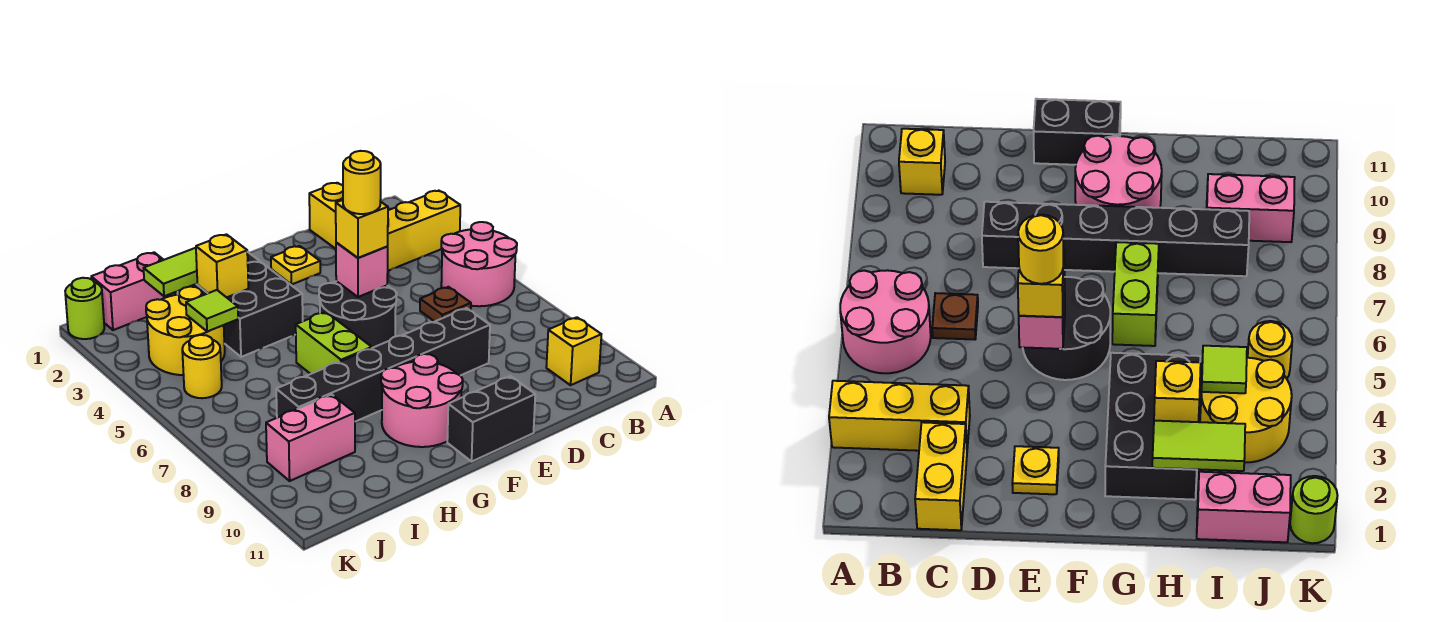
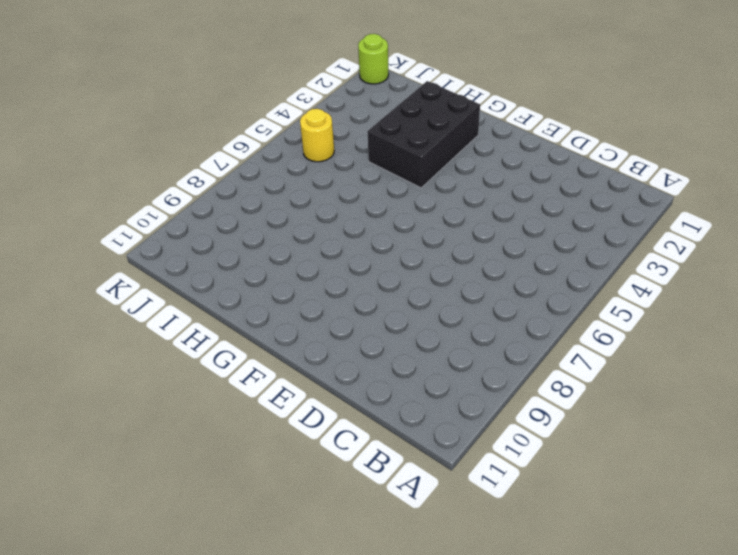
none -> yellow brick A3:C3 level 1
none -> pink round brick A5:B6 level 1
none -> yellow brick B10 level 1

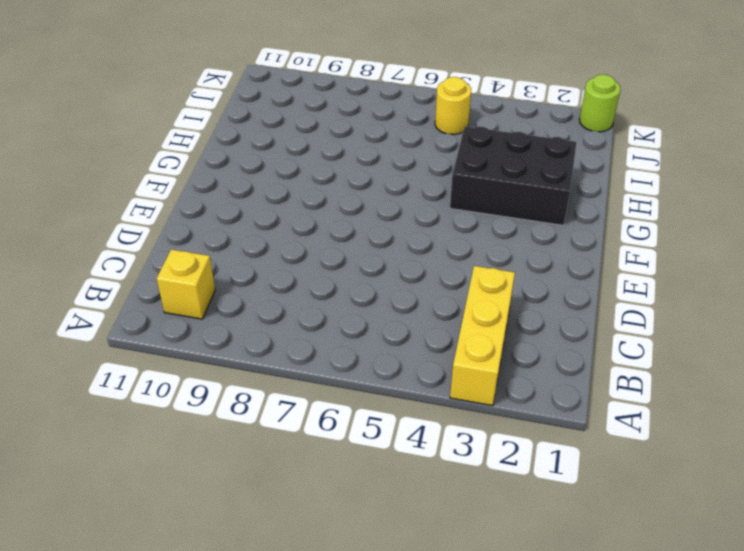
none -> pink round brick A5:B6 level 1
none -> yellow brick C1:C2 level 1
none -> brown plate C6 level 1

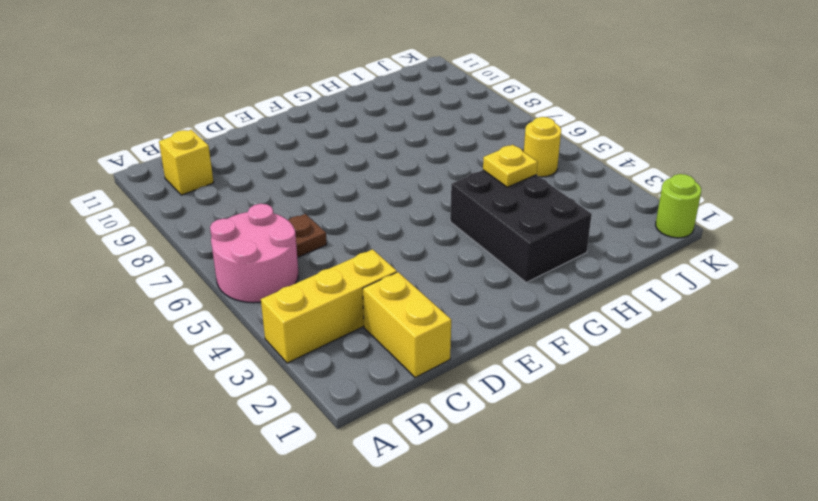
yellow plate H4 level 2 -> yellow plate E2 level 1
none -> black brick D8:I8 level 1
none -> black round brick E5:F6 level 1
none -> black brick E11:F11 level 1

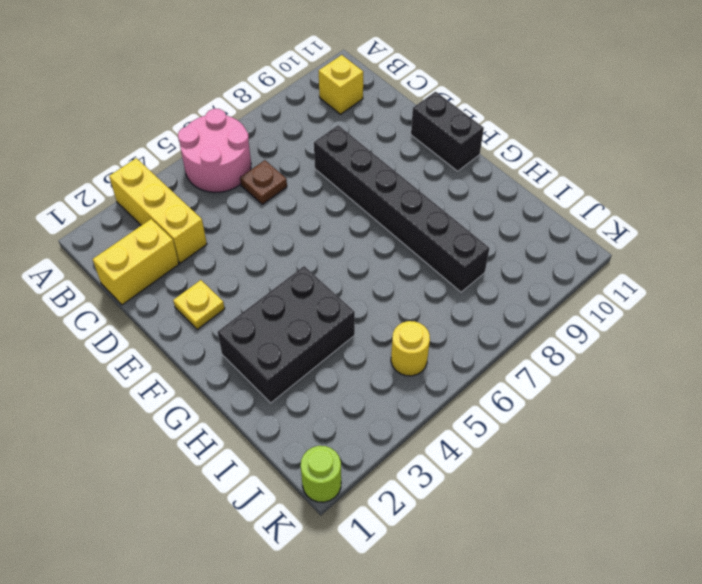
none -> black round brick E5:F6 level 1
none -> pink round brick F9:G10 level 1
none -> lime brick G6:G7 level 1

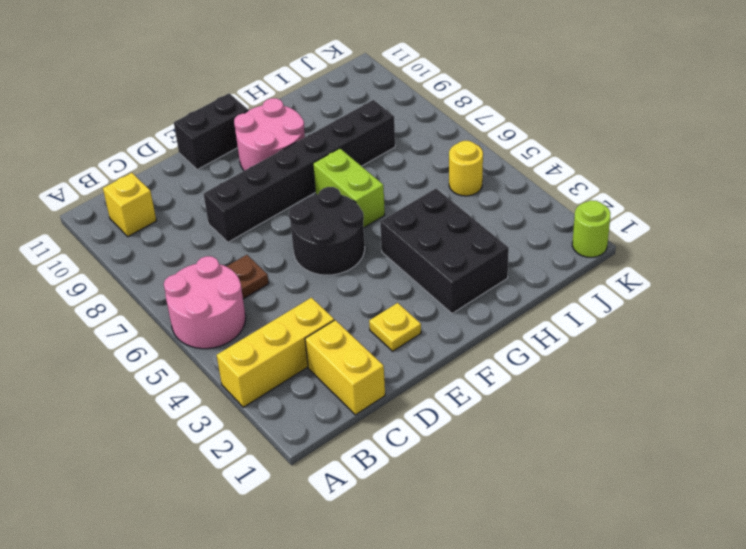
none -> pink brick I1:J1 level 1
none -> yellow round brick I3:J4 level 1
none -> pink brick I9:J9 level 1

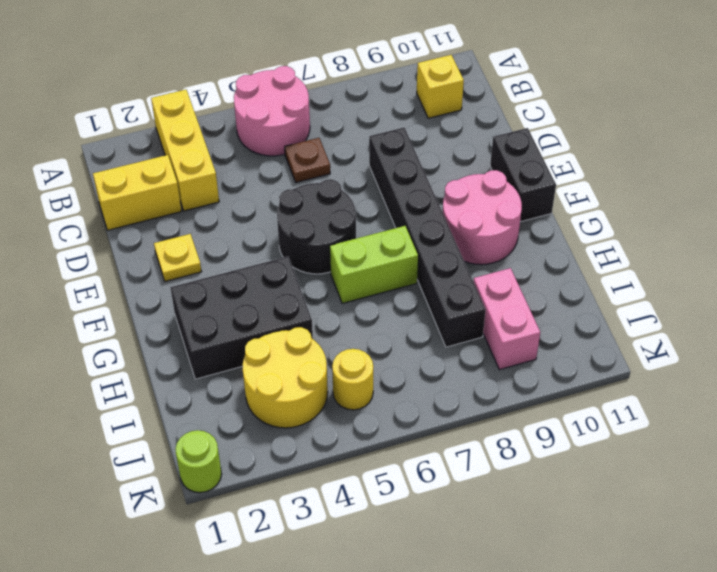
none -> pink brick I1:J1 level 1
none -> pink brick E5 level 2
none -> lime tile H2:I2 level 2

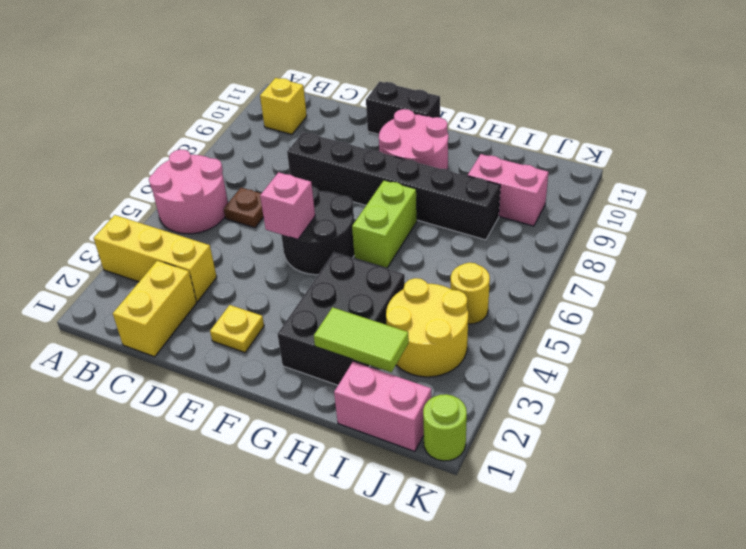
none -> yellow brick H3 level 2
none -> lime tile I4 level 2
none -> yellow brick E5 level 3

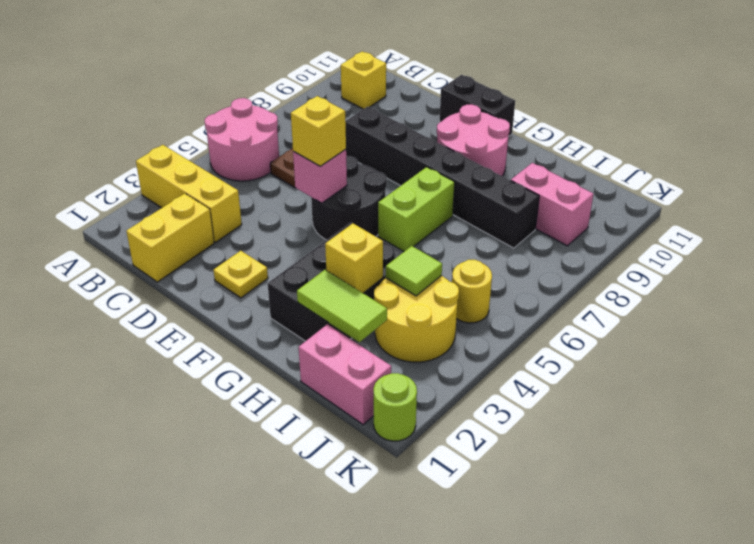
none -> yellow round brick E5 level 4

